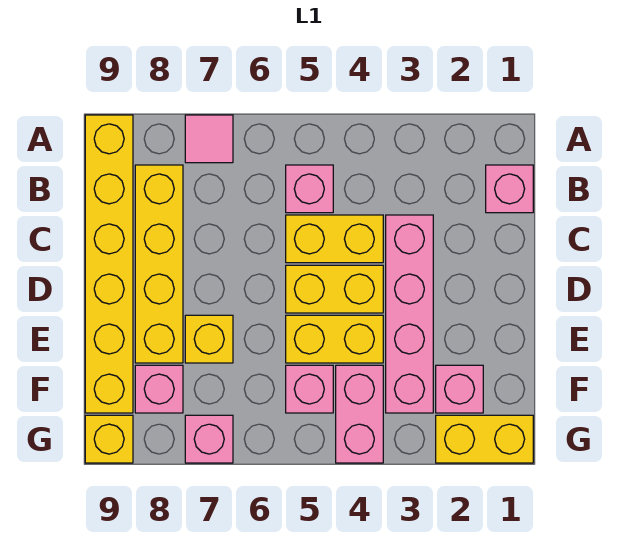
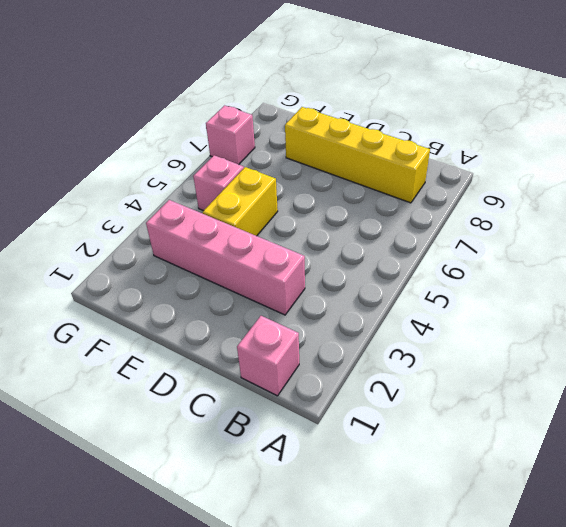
none -> pink tile A7 level 1
none -> yellow brick A9:F9 level 1
none -> pink brick B5 level 1

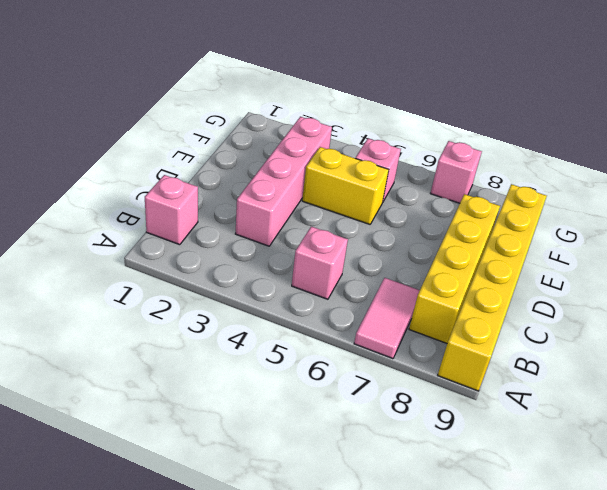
pink tile A7:B7 level 1 -> pink tile A7 level 1
none -> yellow brick C4:C5 level 1
none -> yellow brick D4:D5 level 1
none -> yellow brick E7 level 1

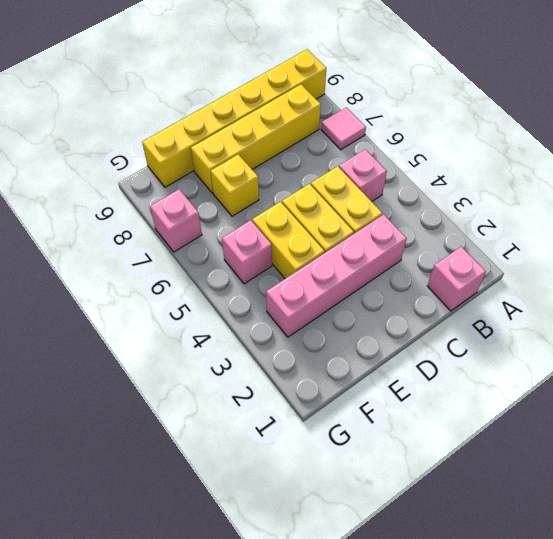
none -> pink brick F2 level 1
none -> pink brick F4:G4 level 1
none -> pink brick F8 level 1

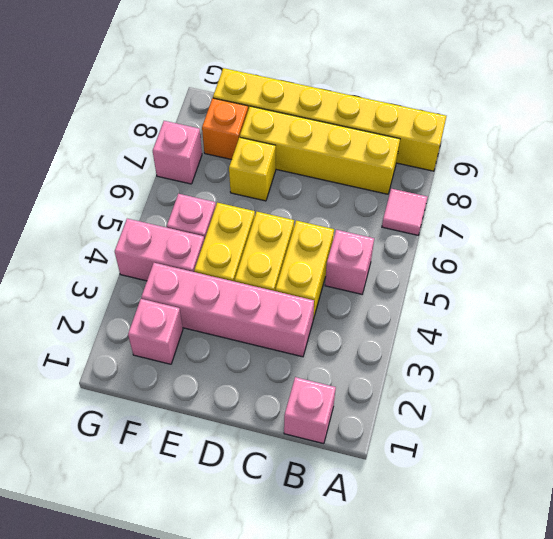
orange brick F8 level 1 -> pink brick F8 level 1
none -> yellow brick G1:G2 level 1
none -> yellow brick G9 level 1

